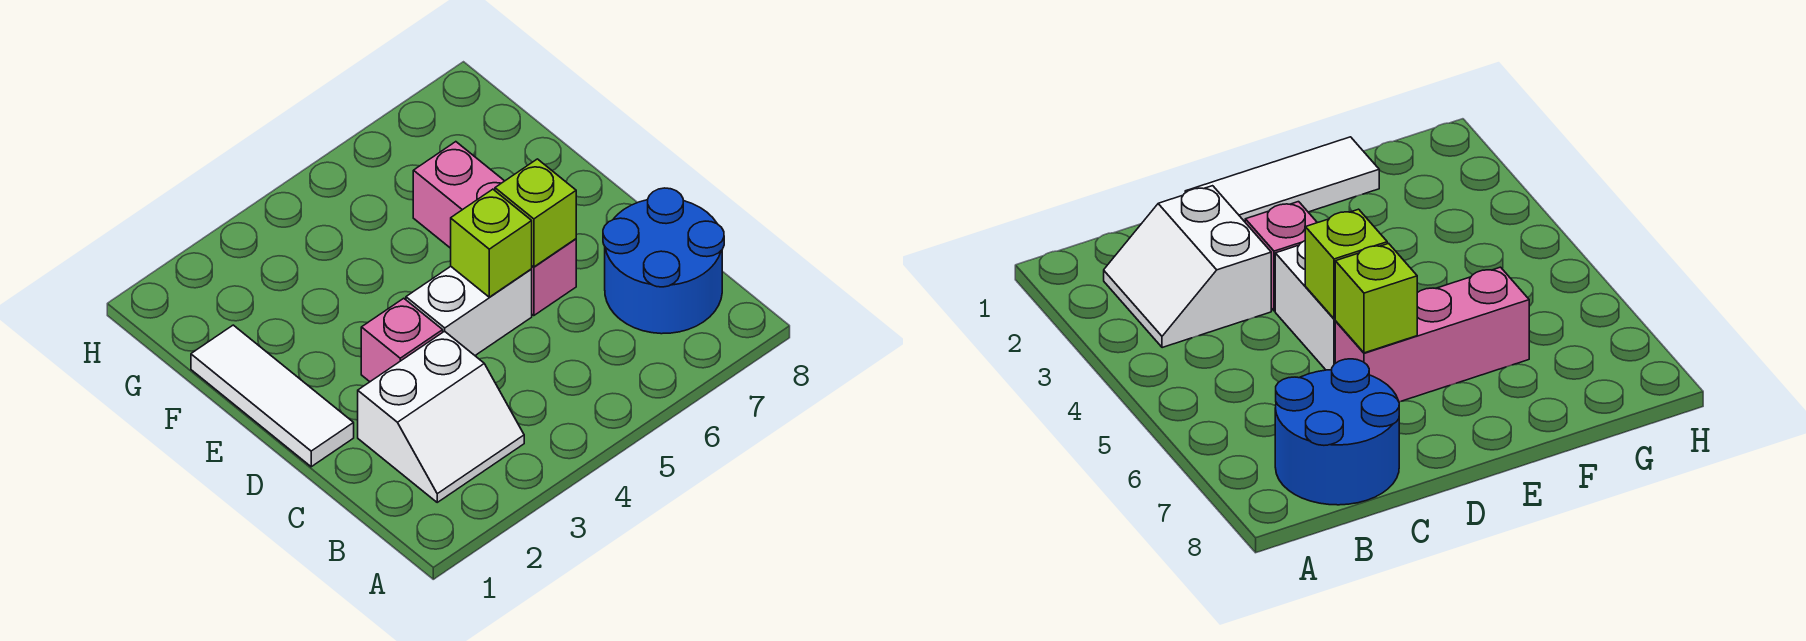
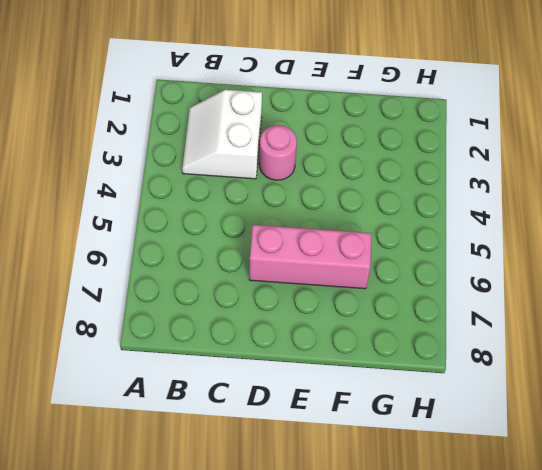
pink round brick D3 level 1 -> pink brick D3 level 1
none -> blue round brick B7:C8 level 1
none -> white tile D1:F1 level 1

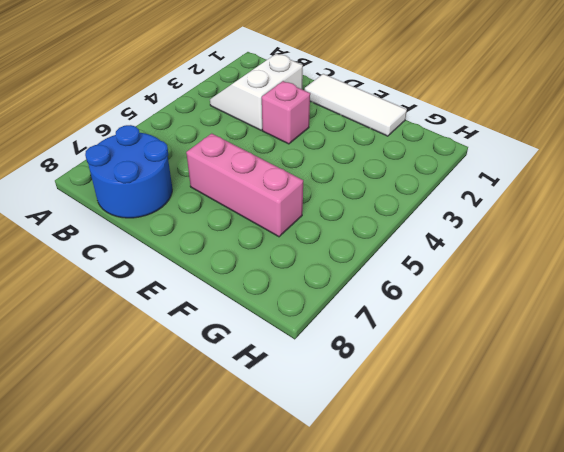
none -> white brick D4:D5 level 1
none -> lime brick D5 level 2

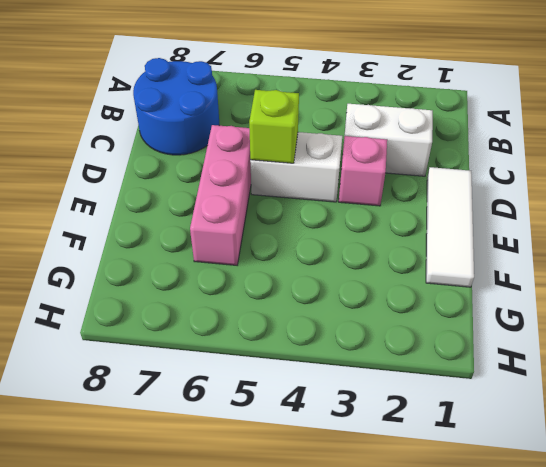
none -> lime brick D6 level 2

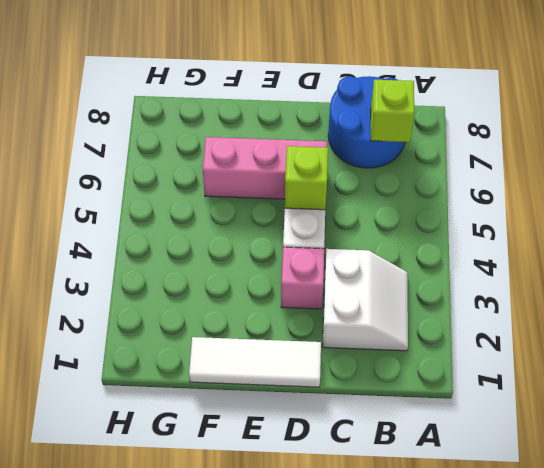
lime brick B7 level 2 -> lime brick D6 level 2

